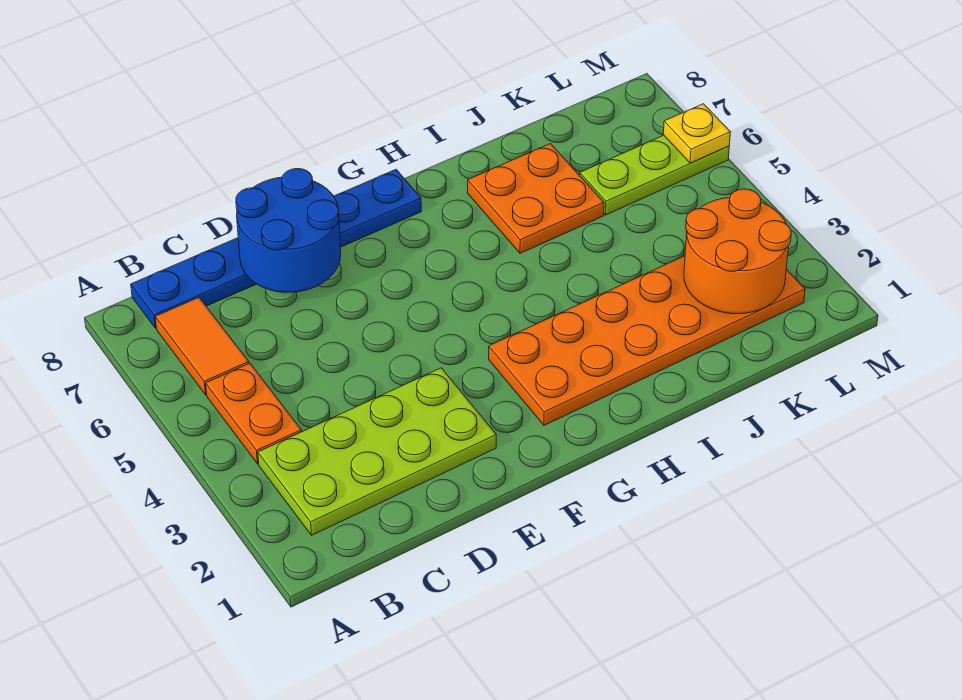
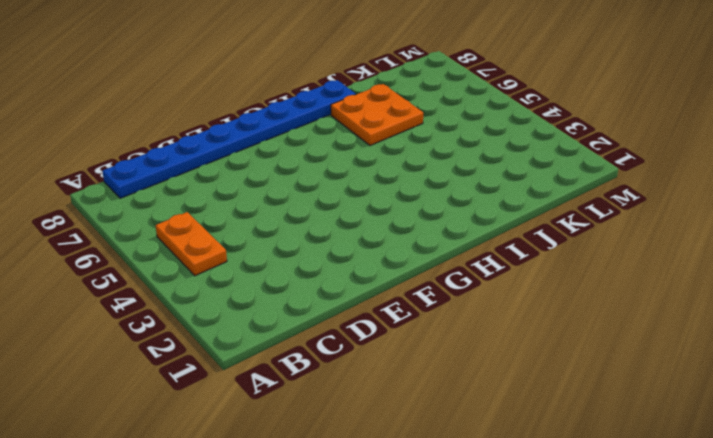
blue plate B8:I8 level 1 -> blue plate B8:G8 level 1
none -> lime plate B2:E3 level 1
none -> orange tile B6:B7 level 1

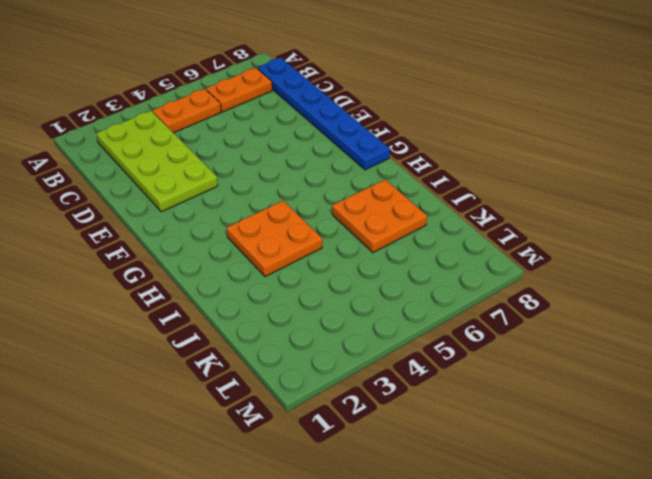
orange plate B6:B7 level 1 -> orange tile B6:B7 level 1
orange plate H3:I4 level 1 -> orange plate G2:L3 level 1
none -> lime plate K6:M6 level 1
none -> blue round brick D7:E8 level 2

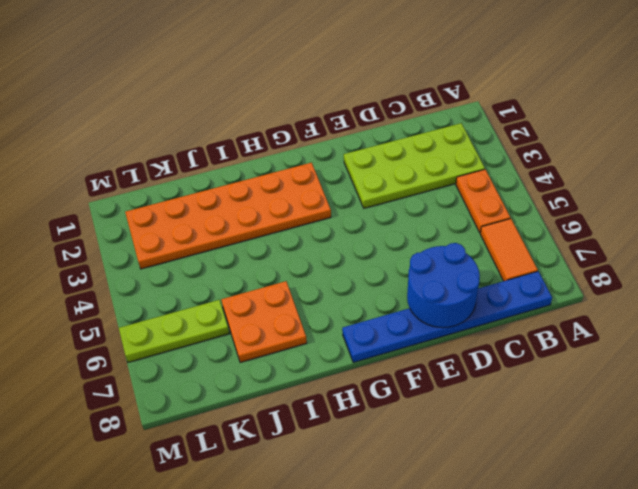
none -> orange round brick K2:L3 level 2
none -> yellow plate M6 level 2

